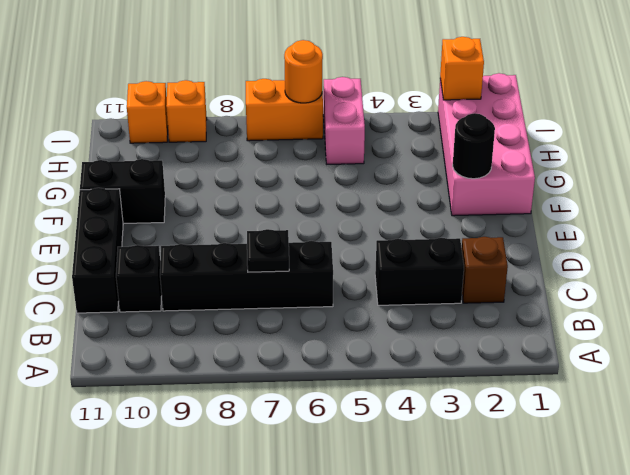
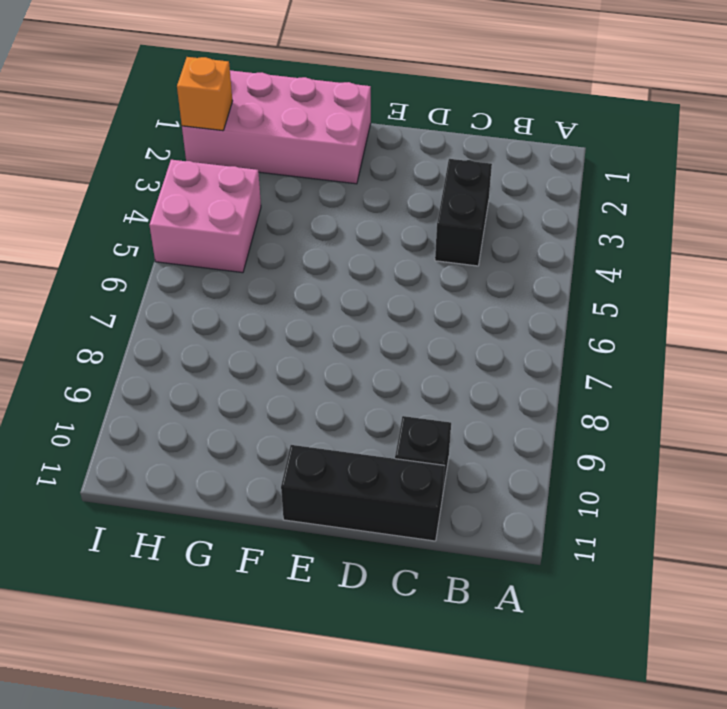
pink brick H4:I5 level 1 -> pink brick H5:I5 level 1
none -> brown brick C2 level 1
none -> black brick C6:C9 level 1
none -> black brick F10:F11 level 1

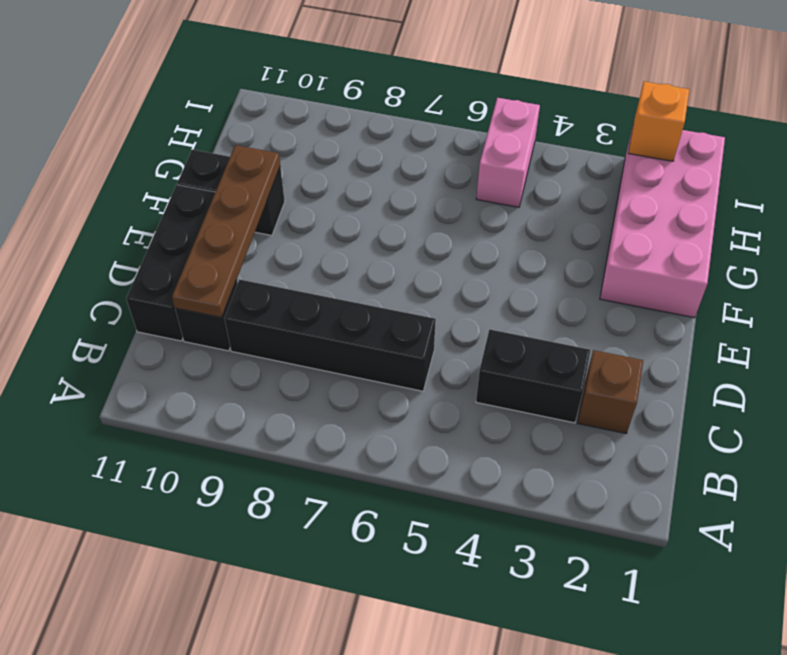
brown plate C10:F10 level 2 -> none
none -> orange brick I6:I7 level 1
none -> orange brick I9 level 1
none -> orange brick I10 level 1

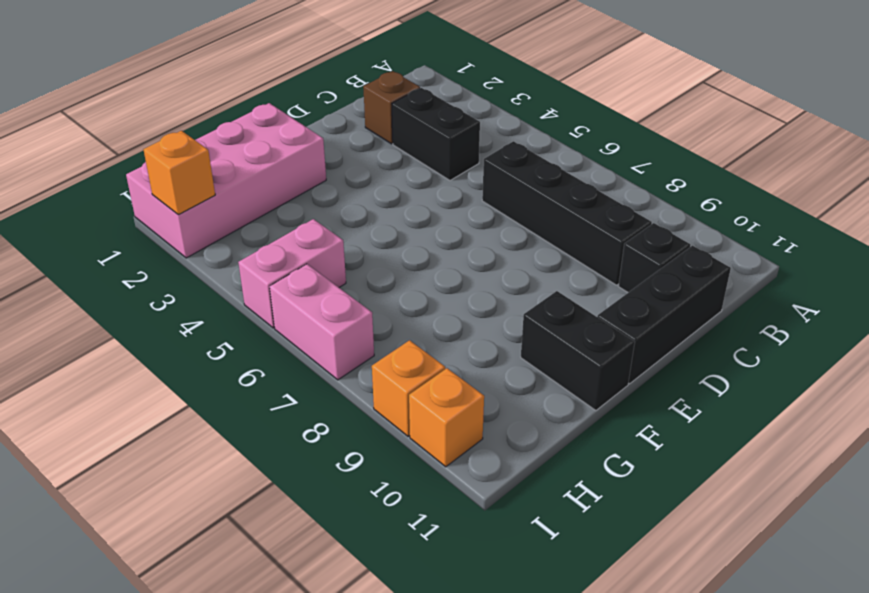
pink brick I6:I7 level 1 -> orange brick I6:I7 level 1
none -> black plate C7 level 2
none -> black round brick F2 level 2
none -> orange round brick I6 level 2

